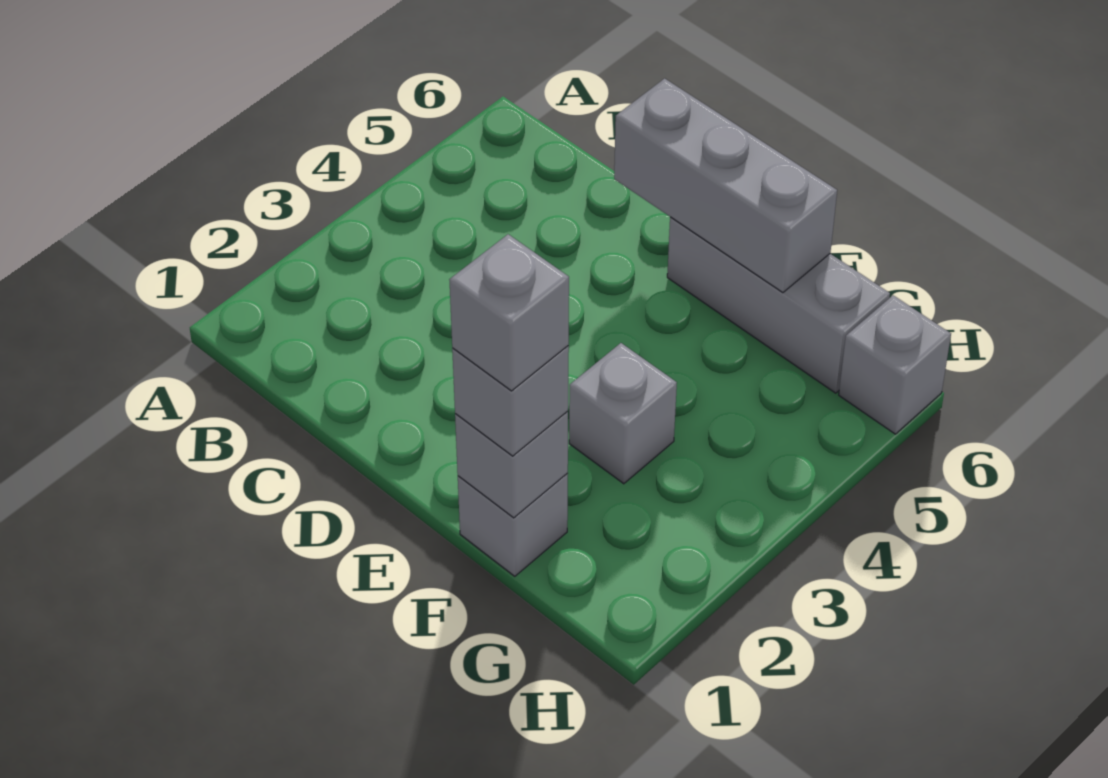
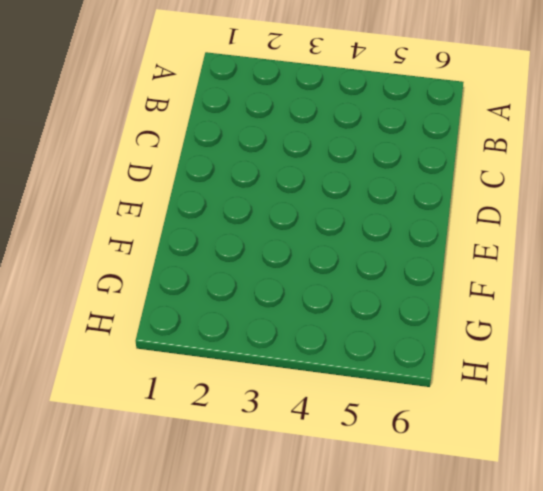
none -> grey brick E6:G6 level 1
none -> grey brick F1 level 1

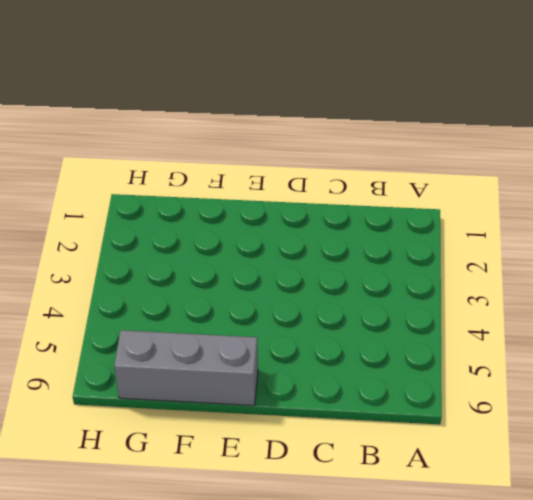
none -> grey brick F1 level 1
none -> grey brick F3 level 1

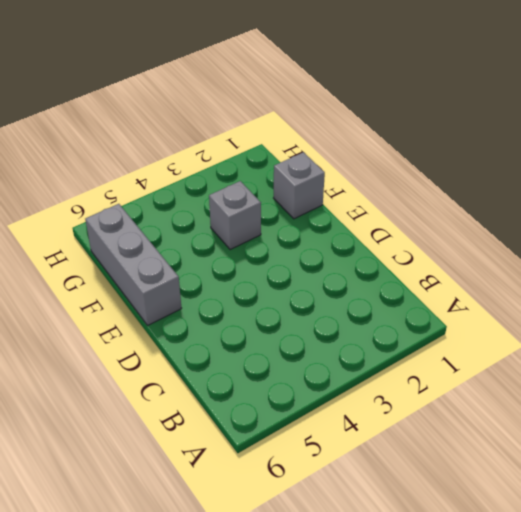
none -> grey brick H6 level 1
none -> grey brick D6:F6 level 2

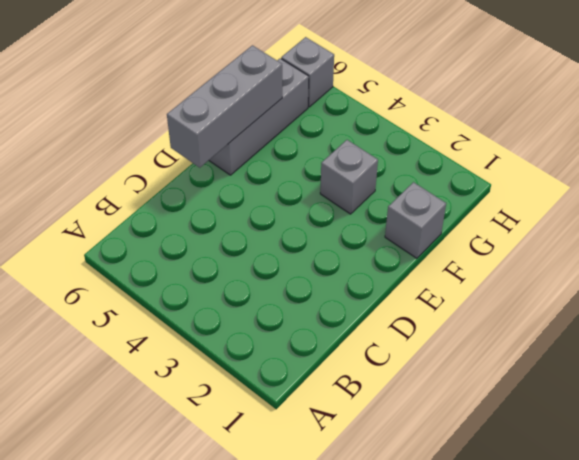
none -> grey brick F1 level 2
none -> grey brick F1 level 3

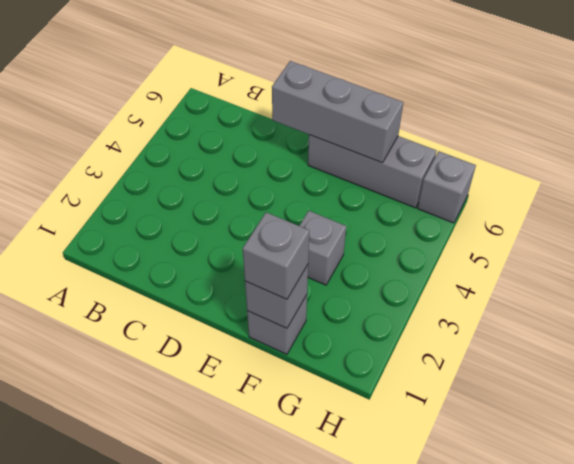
none -> grey brick F1 level 4

